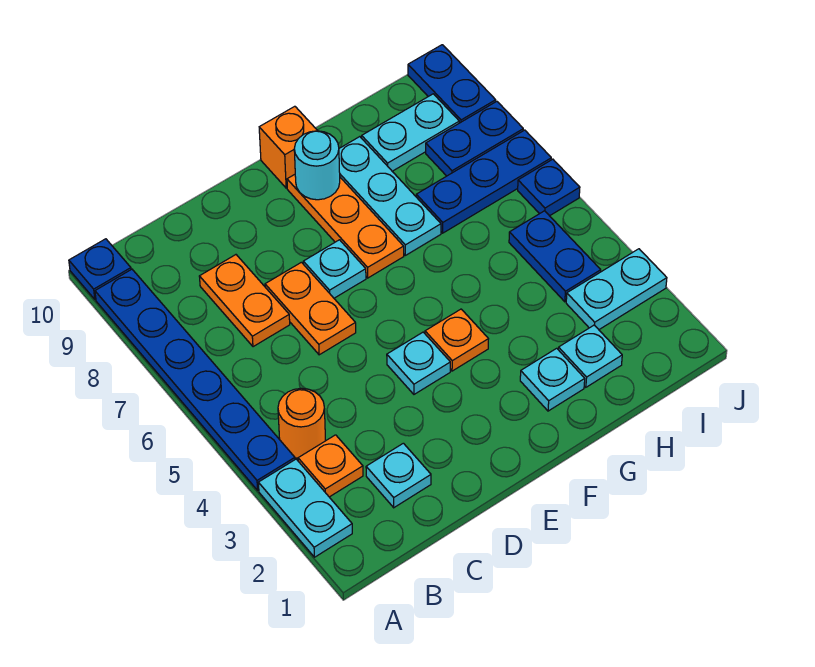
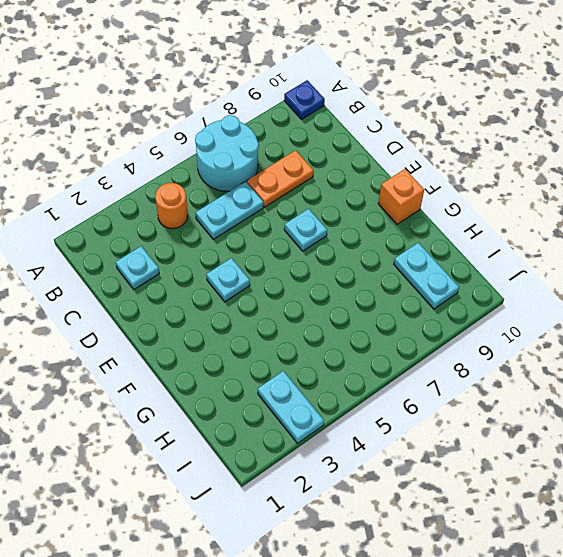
cyan round brick A6:B7 level 1 -> blue plate A4:A9 level 1
cyan plate C5:C6 level 1 -> cyan plate A2:A3 level 1
none -> orange plate B3 level 1
none -> orange plate D6:D7 level 1
none -> orange plate F4 level 1

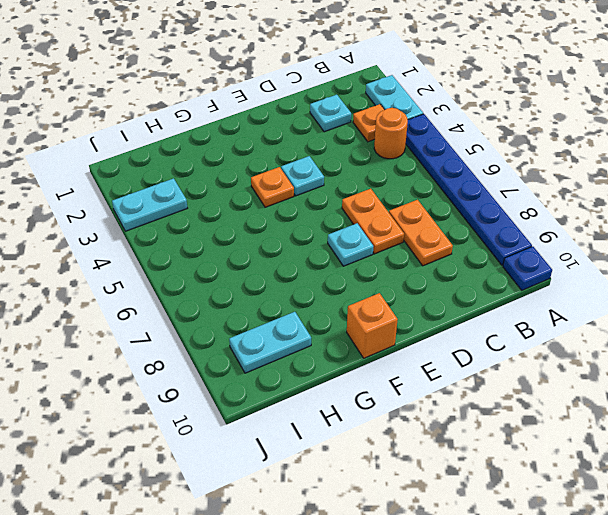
none -> orange plate F7:F9 level 1
none -> cyan plate G2 level 1
none -> cyan plate G7:G9 level 1

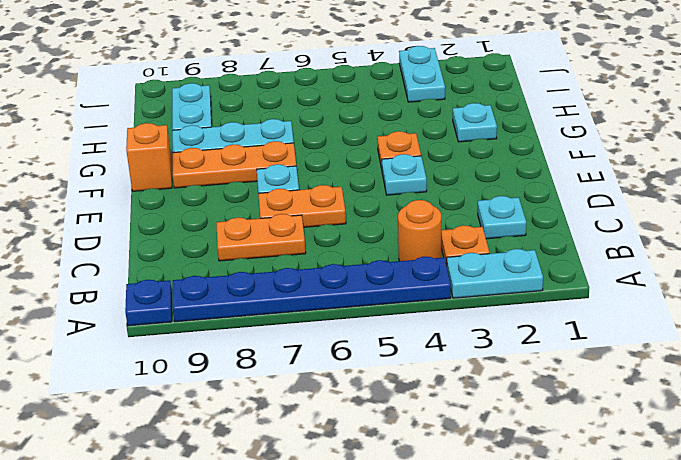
none -> cyan plate H2 level 1
none -> blue plate H7:J7 level 1
none -> blue plate I4:I5 level 1

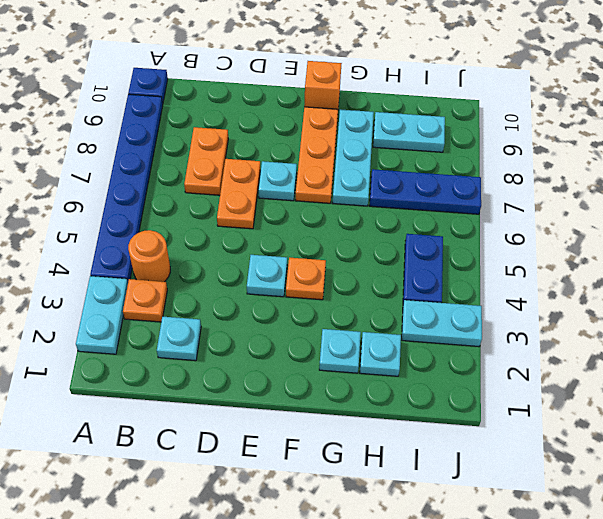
none -> blue plate I8:J8 level 1
none -> blue plate J6 level 1
none -> blue plate J9:J10 level 1

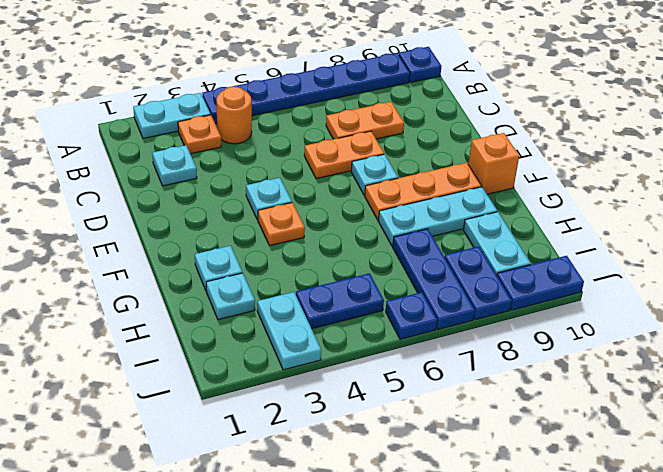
none -> cyan round brick F9 level 2

